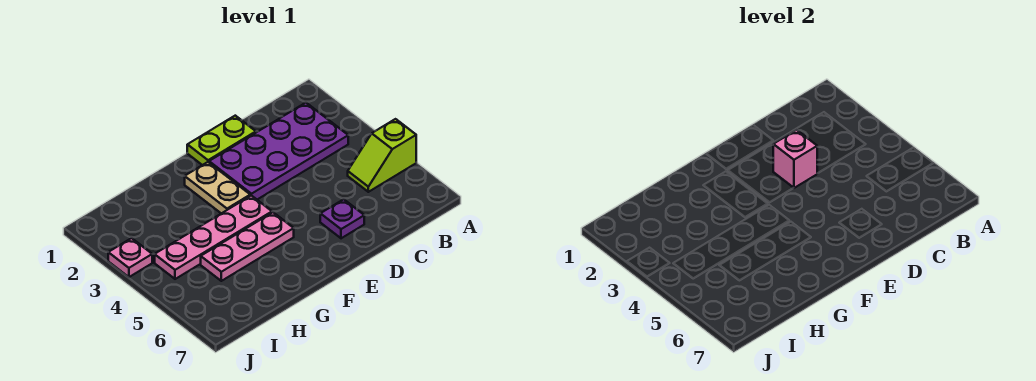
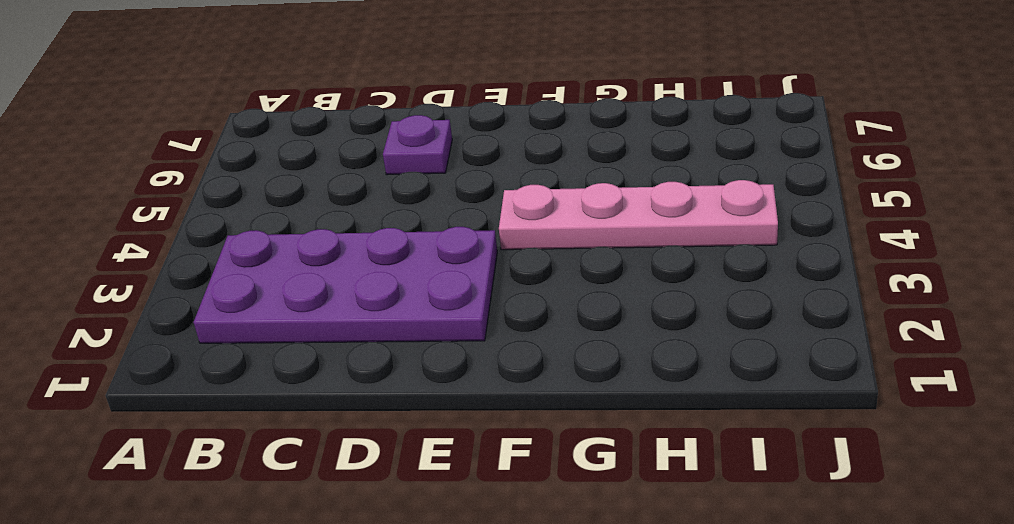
none -> lime slope A5:B5 level 1 top A
none -> lime plate D1:E1 level 1

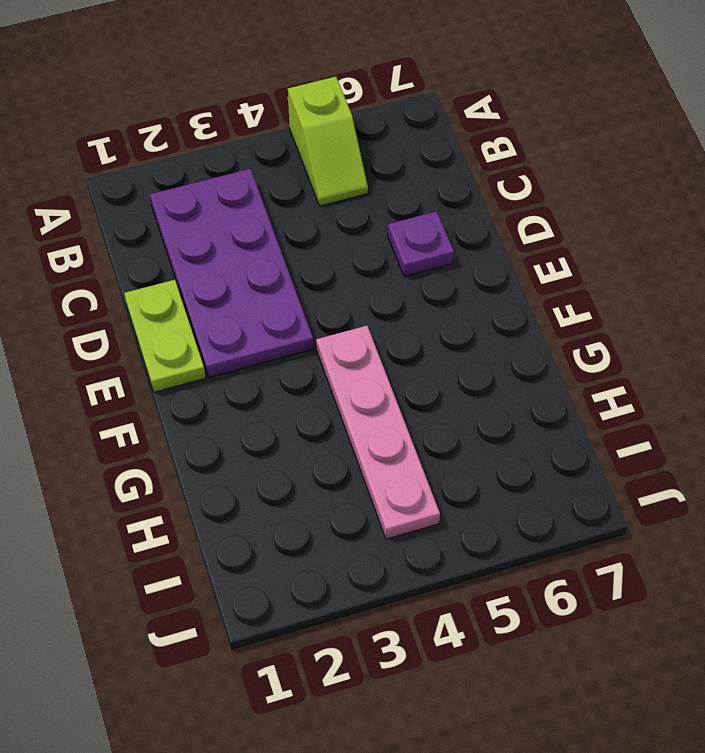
none -> tan plate F2:F3 level 1
none -> pink plate F5:H5 level 1

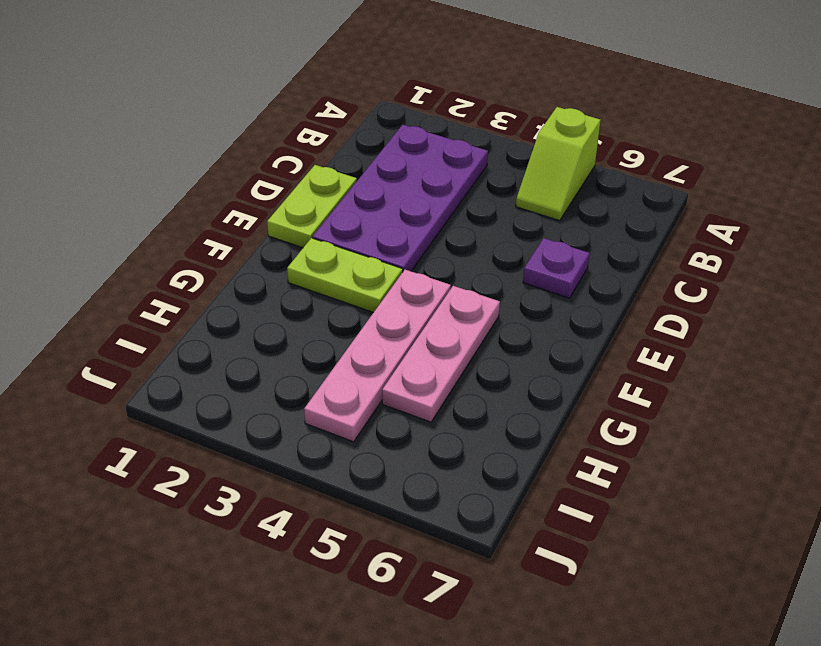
lime plate F2:F3 level 1 -> tan plate F2:F3 level 1
none -> pink plate J3 level 1
none -> pink brick D3 level 2

